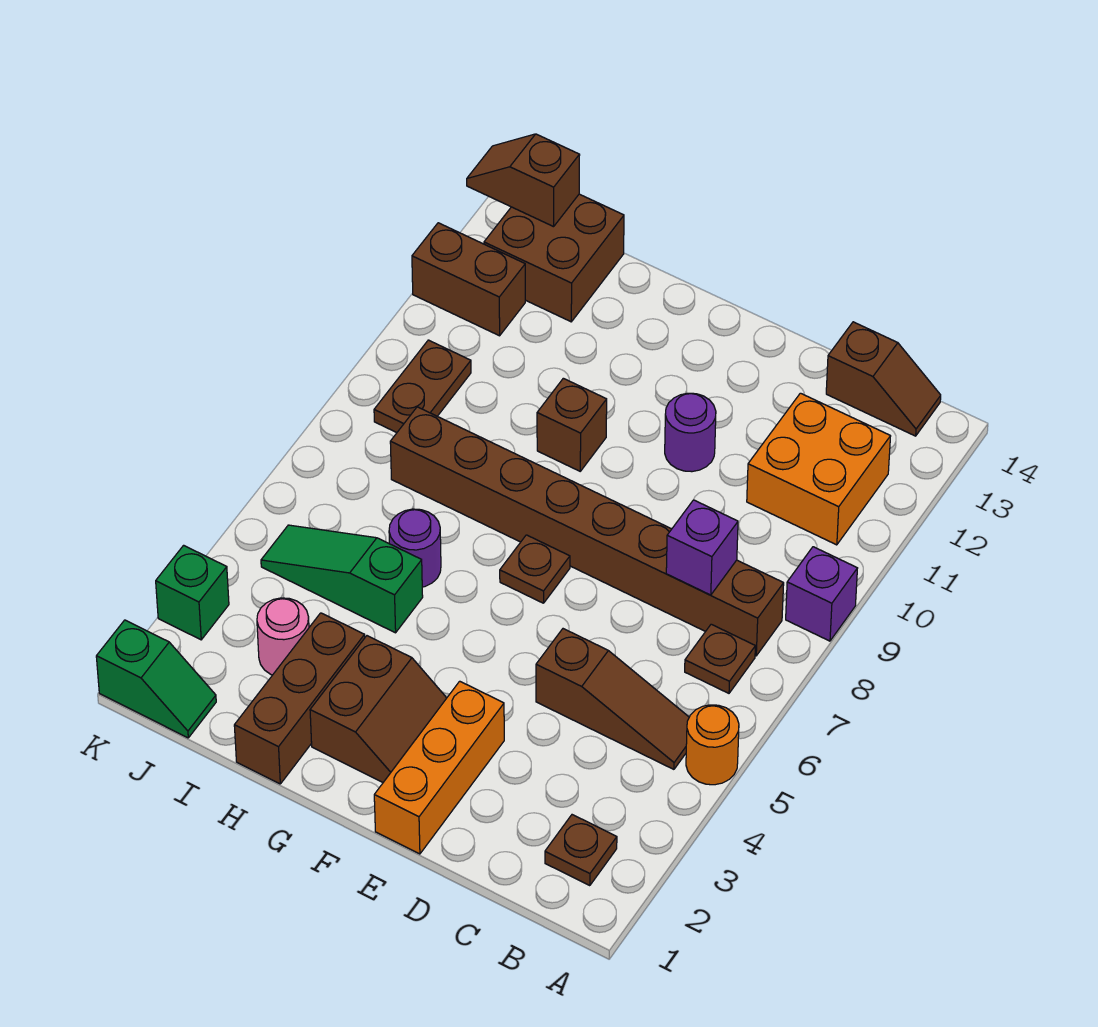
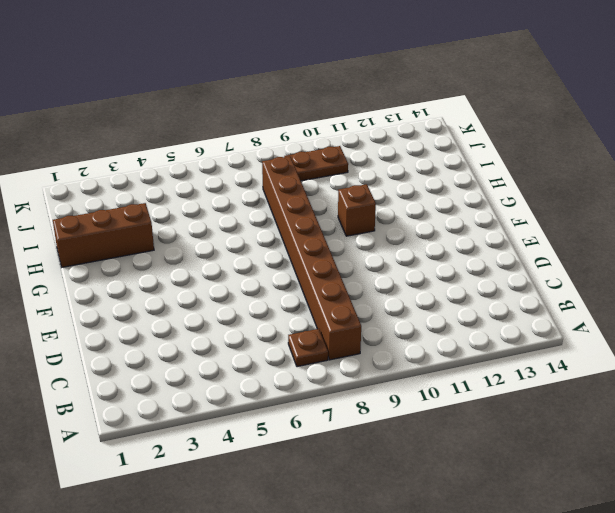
none -> orange round brick A5 level 1
none -> purple brick A9 level 1
none -> brown plate B2 level 1

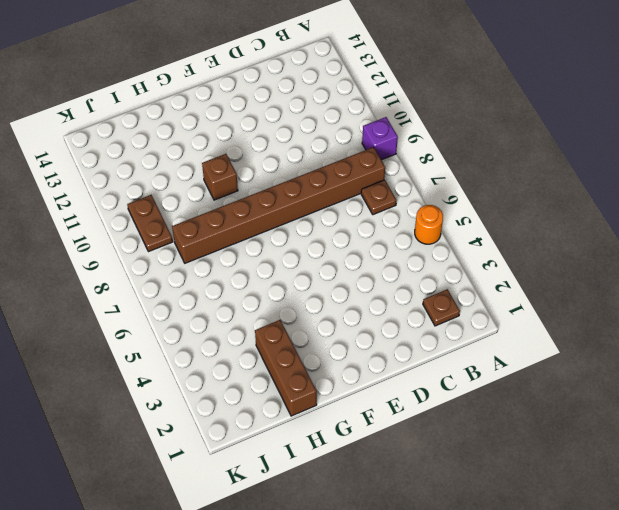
none -> brown slope B5:D5 level 1 top D
none -> orange brick B11:C12 level 1
none -> brown slope B14:C14 level 1 top C

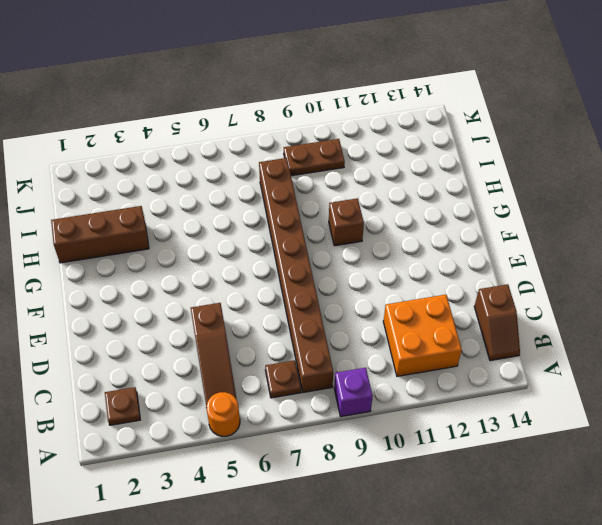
none -> orange brick E1:E3 level 1
none -> purple round brick E11 level 1
none -> brown slope F2:G3 level 1 top G

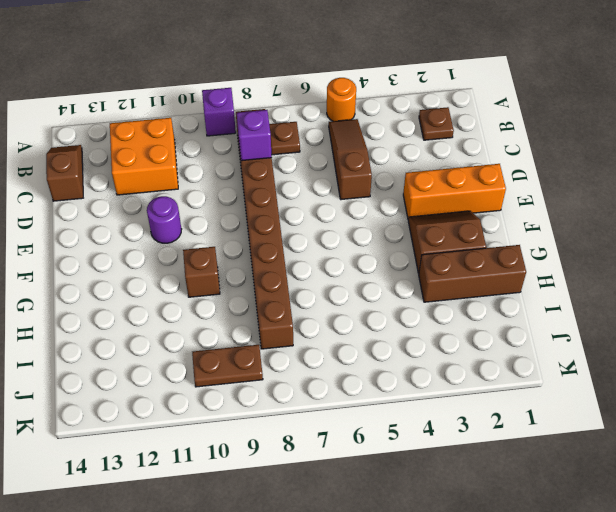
none -> brown plate F7 level 1
none -> green slope H5:J5 level 1 top H
none -> purple round brick H6 level 1

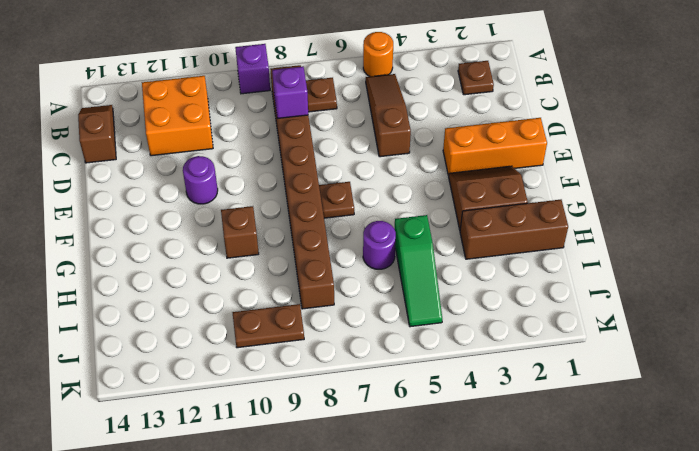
none -> pink round brick I3 level 1
none -> brown brick I13:J14 level 1
none -> green slope J1:K1 level 1 top K

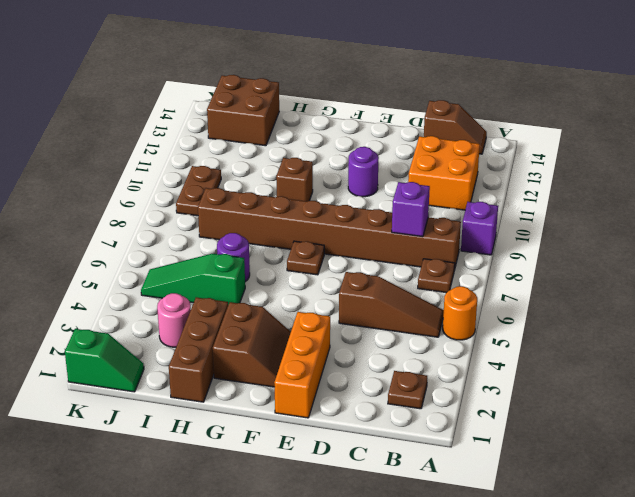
none -> brown brick J12:K12 level 1
none -> green brick K3 level 1
none -> brown slope J14:K14 level 2 top J

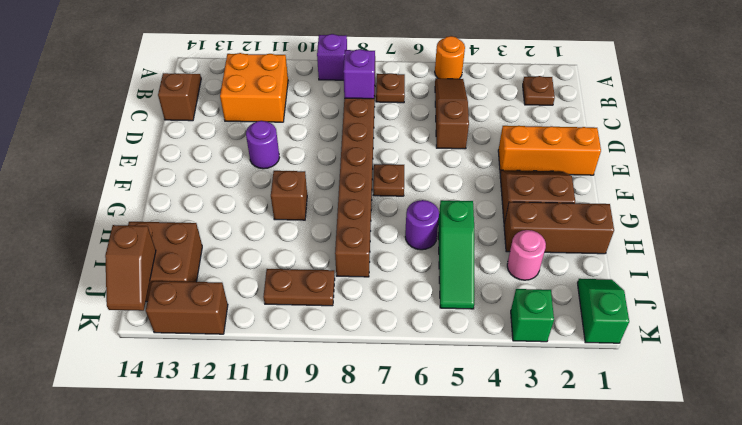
brown brick K12:K13 level 1 -> brown brick J12:K12 level 1

